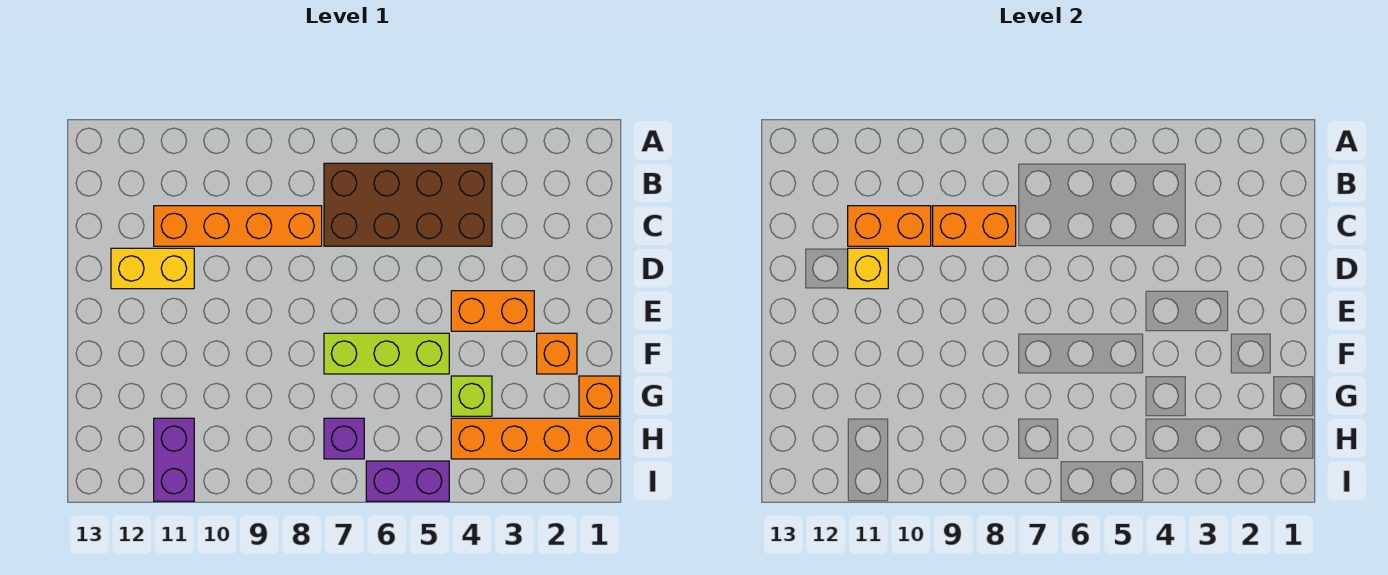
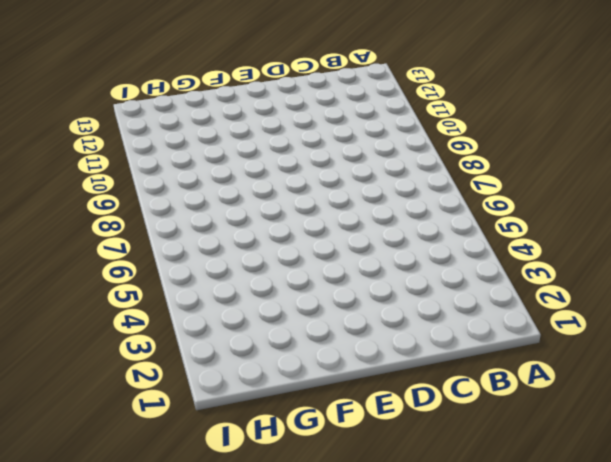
none -> brown brick B4:C7 level 1
none -> orange brick C8:C11 level 1
none -> yellow brick D11:D12 level 1

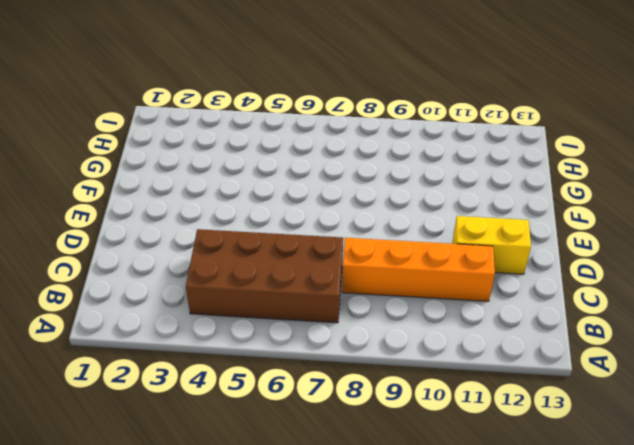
none -> orange brick E3:E4 level 1
none -> orange brick F2 level 1
none -> lime brick F5:F7 level 1

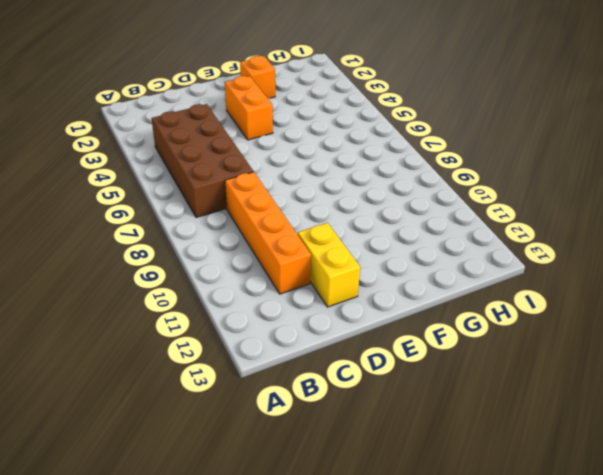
none -> lime brick F5:F7 level 1
none -> orange brick G1 level 1
none -> lime brick G4 level 1

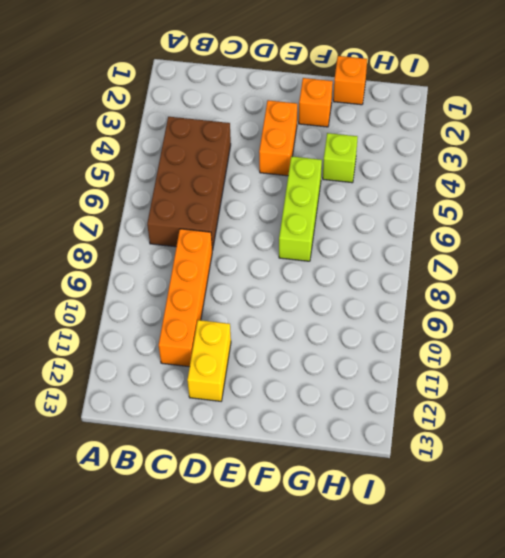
none -> orange brick H1:H4 level 1
none -> purple brick H7 level 1
none -> purple brick H11:I11 level 1

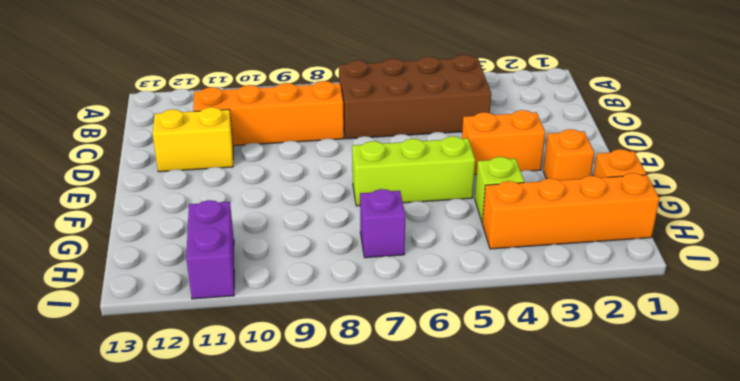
none -> purple brick I5:I6 level 1
none -> orange brick C8:C9 level 2
none -> orange brick C10:C11 level 2

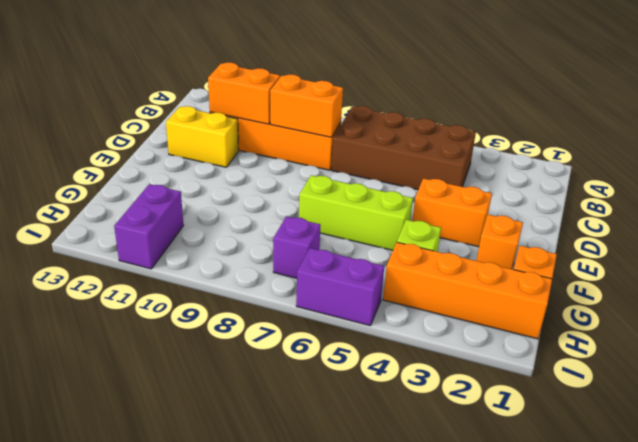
none -> yellow brick D11 level 2

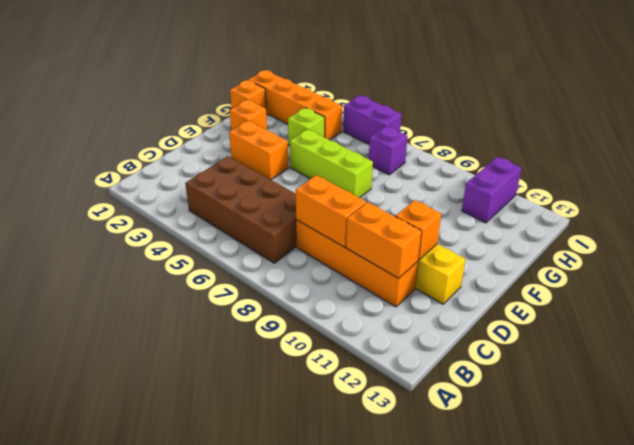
orange brick D11 level 2 -> yellow brick D11 level 2

